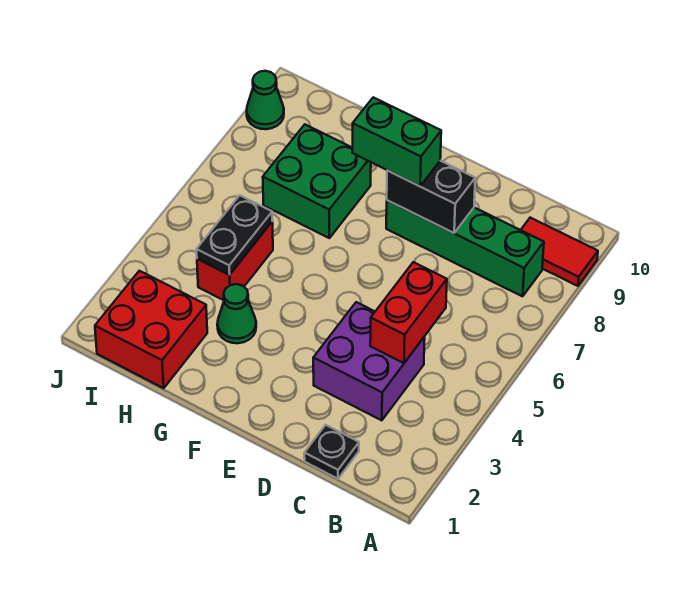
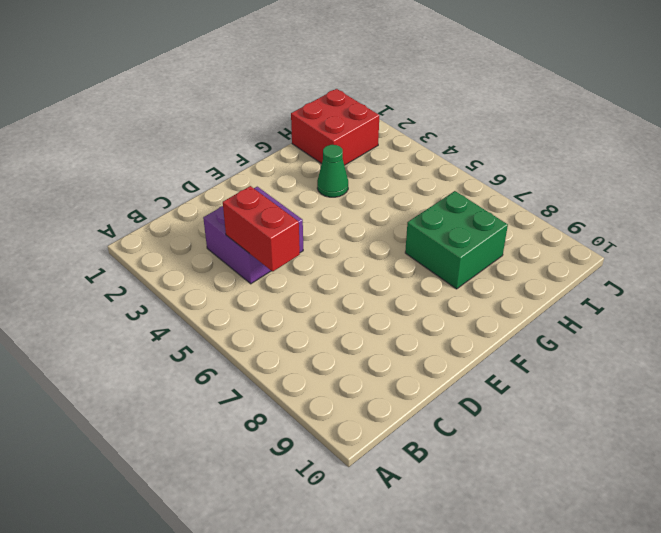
none -> red tile A9:B9 level 1
none -> green brick B8:E8 level 1
none -> black plate C1 level 1

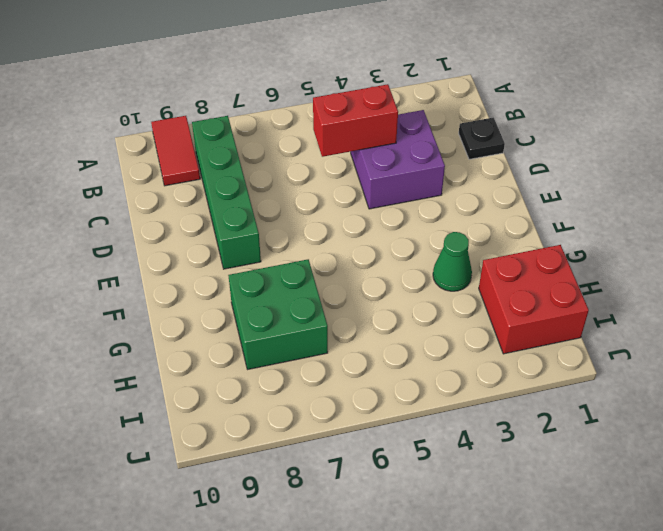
none -> red brick H4:H5 level 1
none -> green cone J9 level 1
none -> black brick D8:E8 level 2

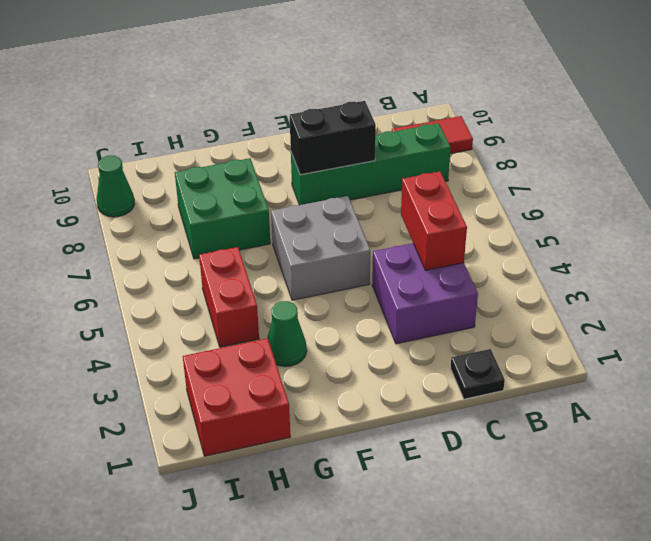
grey brick E5:F6 level 1 -> none
none -> black plate H4:H5 level 2
none -> green brick E8:F8 level 3

